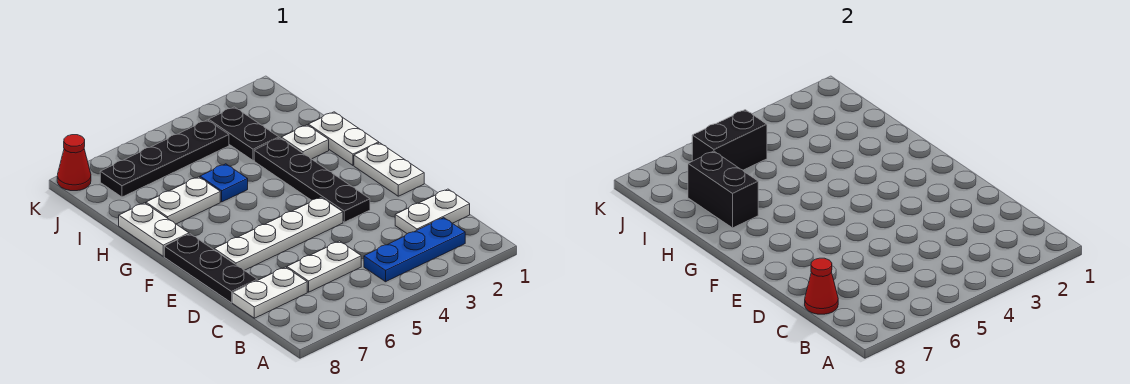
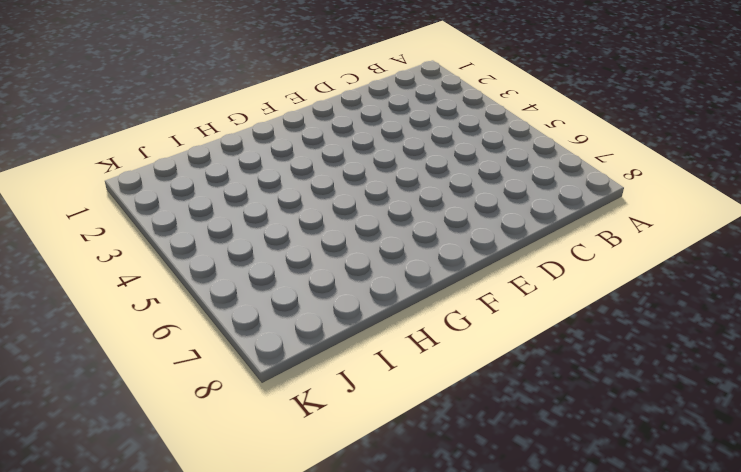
none -> blue plate B2:B4 level 1
none -> white plate C1:C2 level 1
none -> white plate C5:C6 level 1

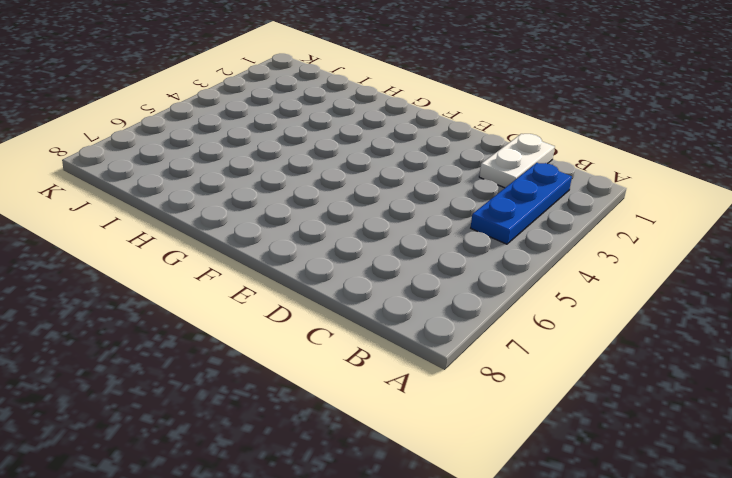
none -> white plate C5:C6 level 1
none -> white plate C7:C8 level 1
none -> black plate D8:F8 level 1

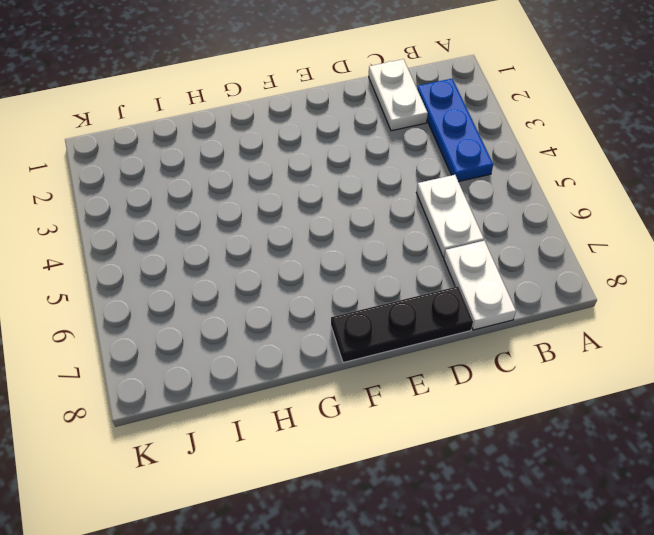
none -> white plate E1:F1 level 1
none -> black plate E3:H3 level 1
none -> white plate E4:E7 level 1

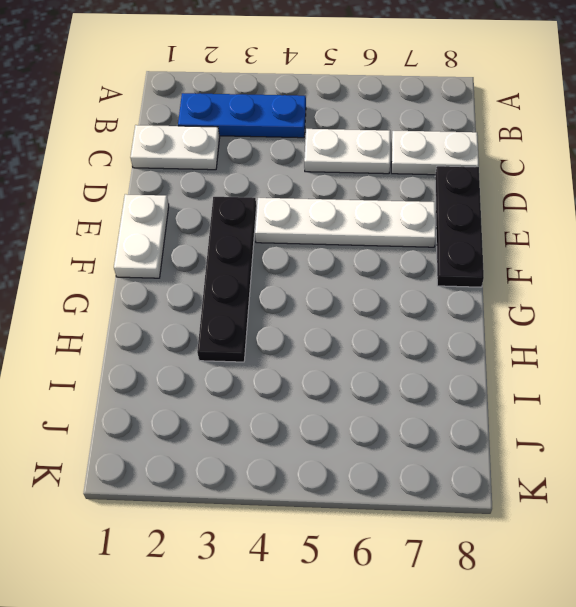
none -> white plate G1:H1 level 1
none -> white plate G8:H8 level 1
none -> white plate H2 level 1

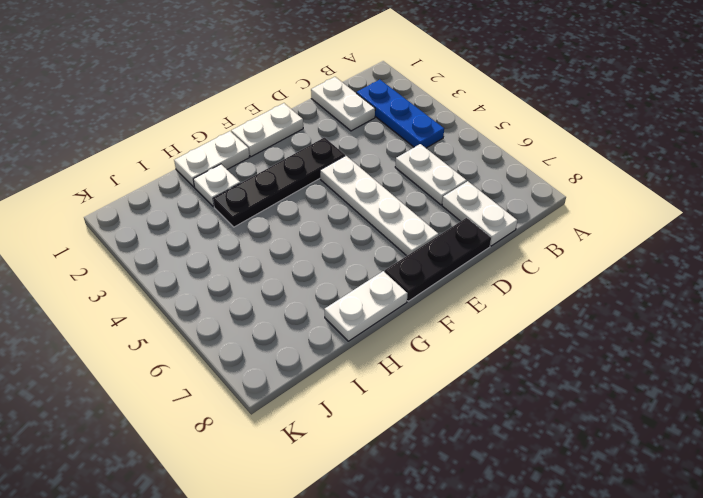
none -> blue plate H5 level 1
none -> white plate H6:H7 level 1
none -> black plate I3:J3 level 1

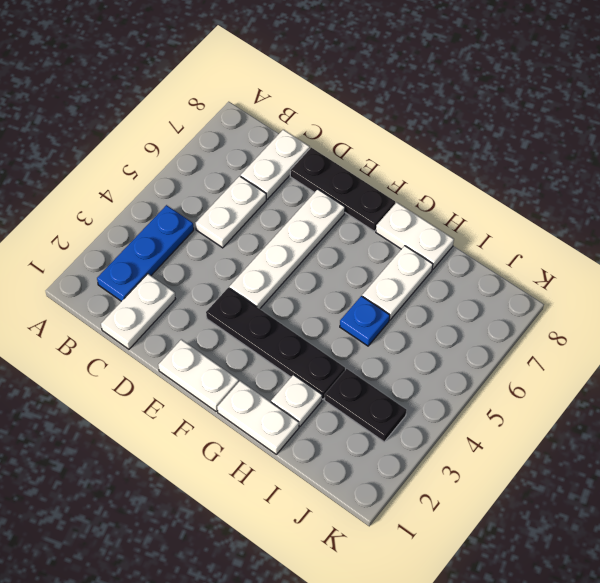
none -> black plate J4:J7 level 1
none -> red cone K8 level 1
none -> red cone C8 level 2

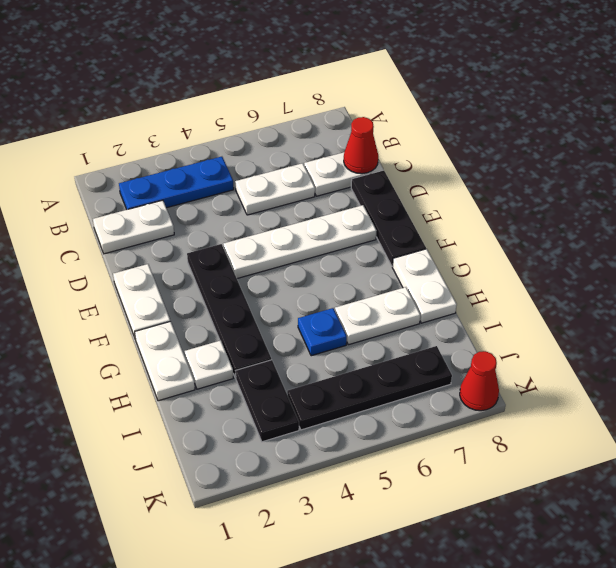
none -> black brick H7:I7 level 2
none -> black brick J5:J6 level 2

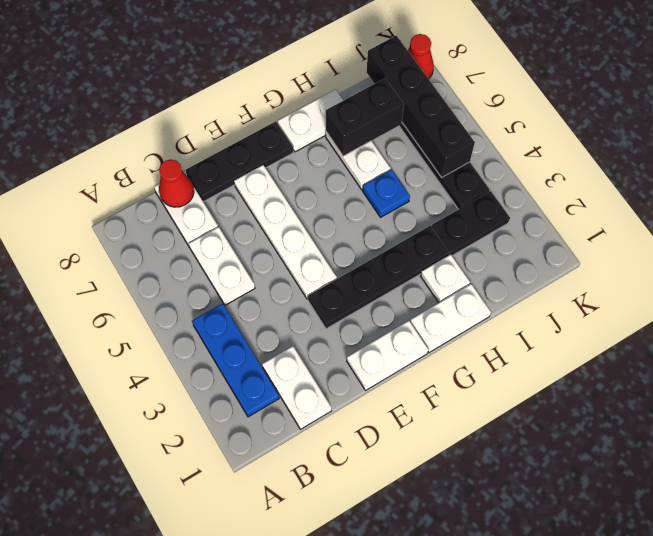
black brick J5:J8 level 2 -> black brick J5:J6 level 2

